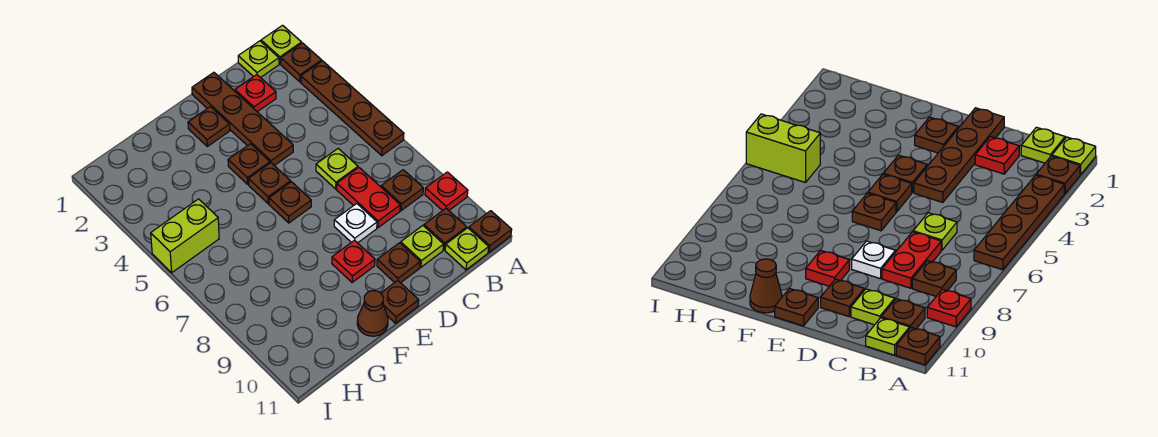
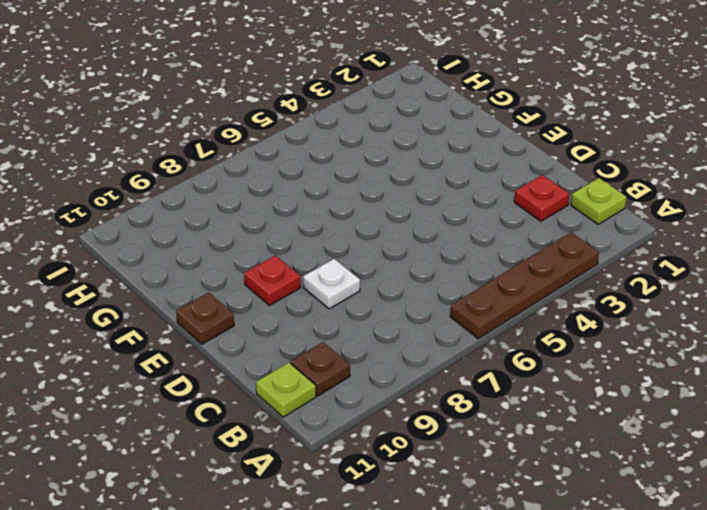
none -> lime plate A1 level 1
none -> brown plate A2 level 1
none -> red plate A9 level 1

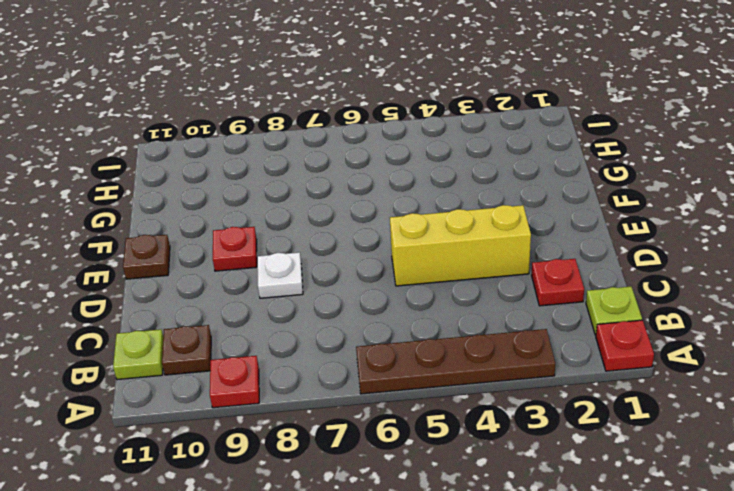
red plate A1 level 1 -> lime plate A1 level 1
yellow brick D3:D5 level 1 -> brown plate D1:D4 level 1
none -> brown plate A2 level 1
none -> brown plate A11 level 1
none -> brown plate B8 level 1

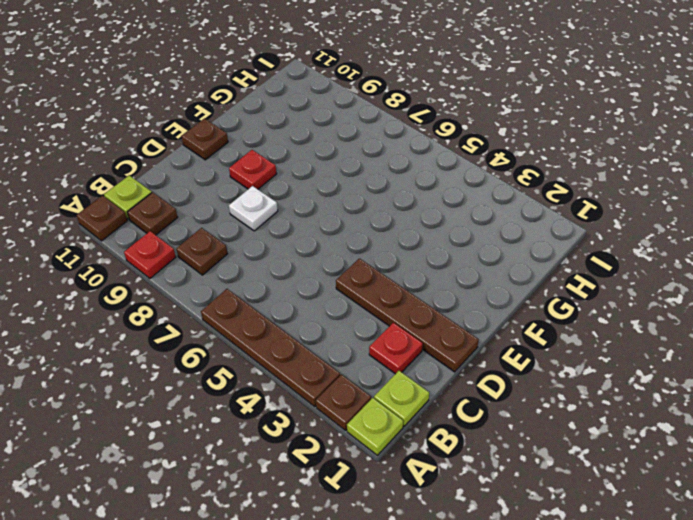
none -> lime plate C6 level 1
none -> red plate C7:C8 level 1
none -> lime plate C10 level 1

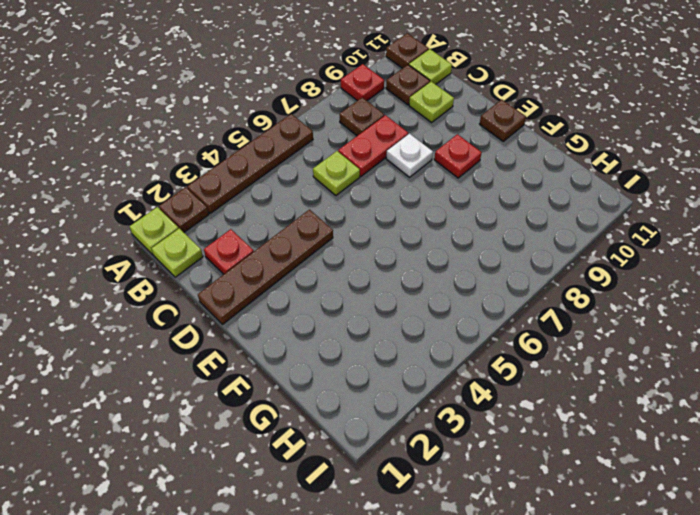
none -> brown plate D10 level 1
none -> brown plate E2 level 1
none -> brown plate E4 level 1

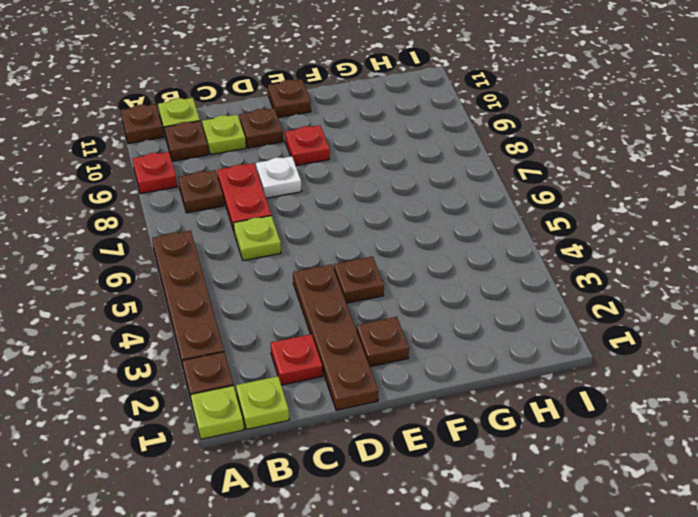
none -> brown plate E5 level 1
none -> brown plate E6 level 1
none -> brown cone F11 level 1

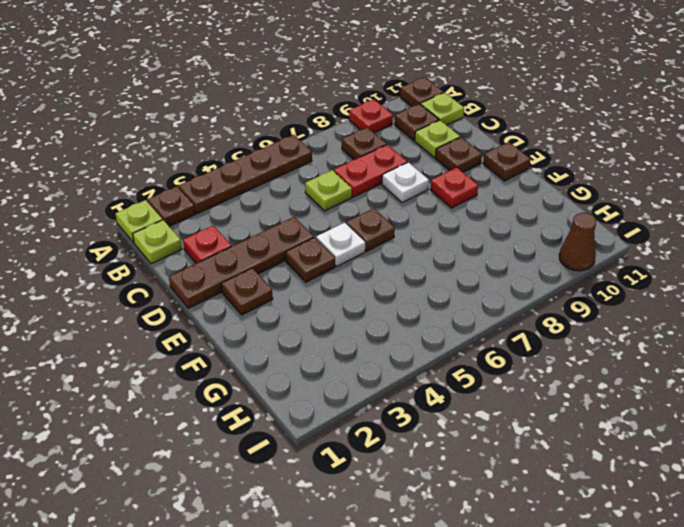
white plate E5 level 1 -> brown plate E5 level 1
brown cone I10 level 1 -> brown cone F11 level 1
none -> lime brick H5:I5 level 1

